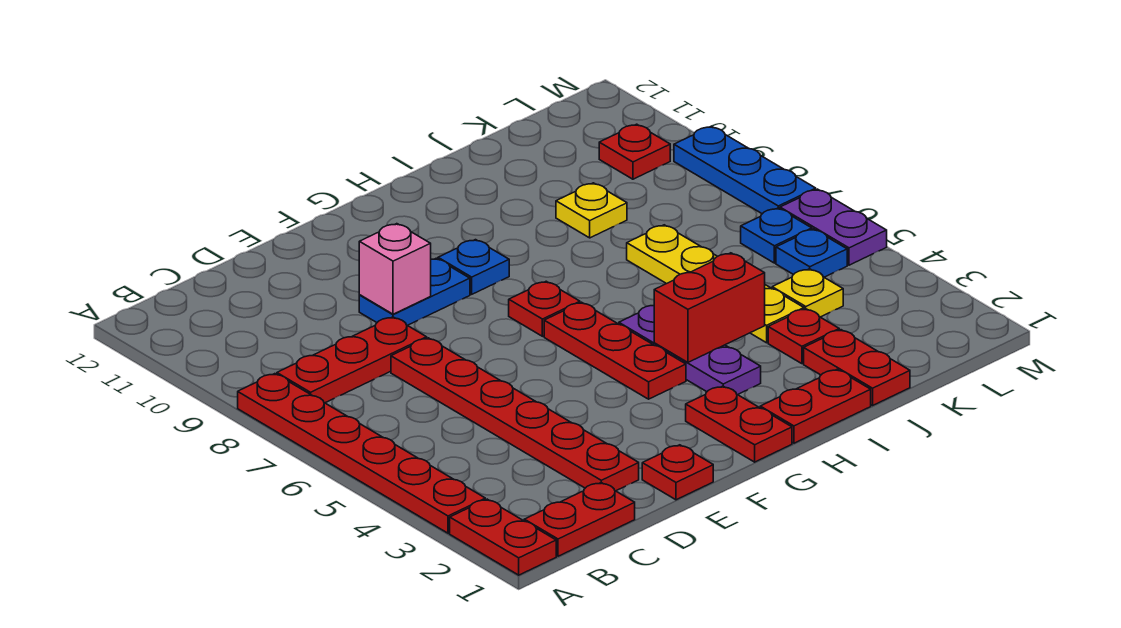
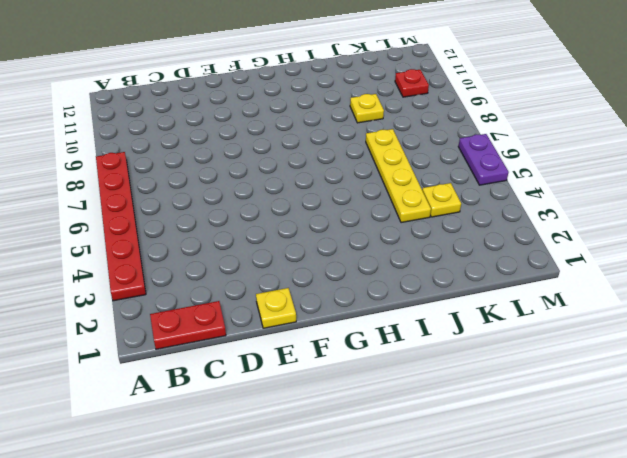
yellow plate E1 level 1 -> red plate E1 level 1
none -> red plate A1:A2 level 1
none -> red plate B8:D8 level 1
none -> red plate D2:D7 level 1

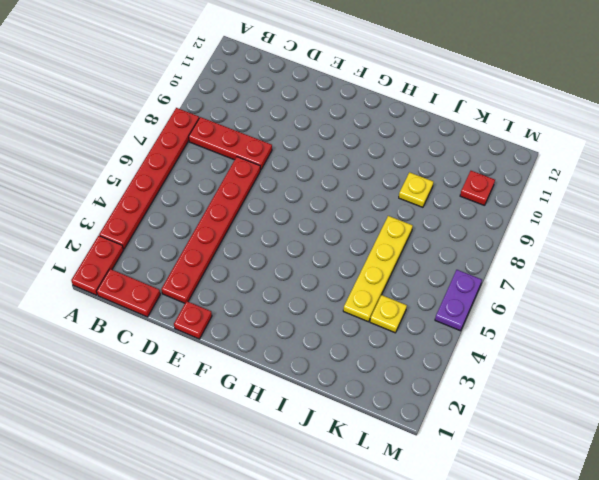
none -> blue plate E9:F9 level 1
none -> red plate G1:G2 level 1
none -> red plate G4:G6 level 1

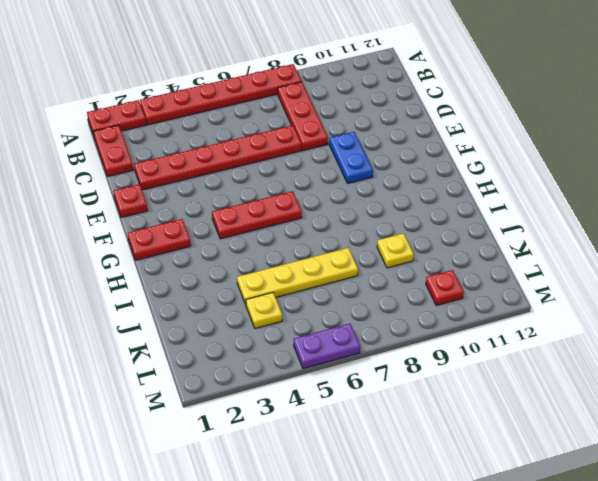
none -> red plate G7 level 1
none -> blue plate G9 level 1
none -> red plate H1:I1 level 1

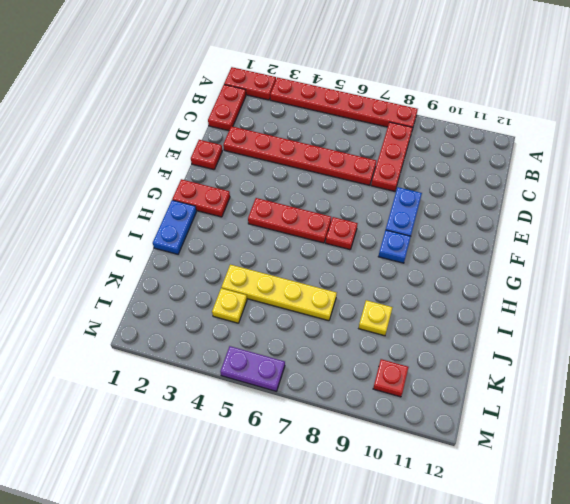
blue plate H1:I1 level 1 -> red plate H1:I1 level 1
none -> purple plate H3:H5 level 1
none -> red plate J1:J2 level 1
none -> red plate J3 level 1

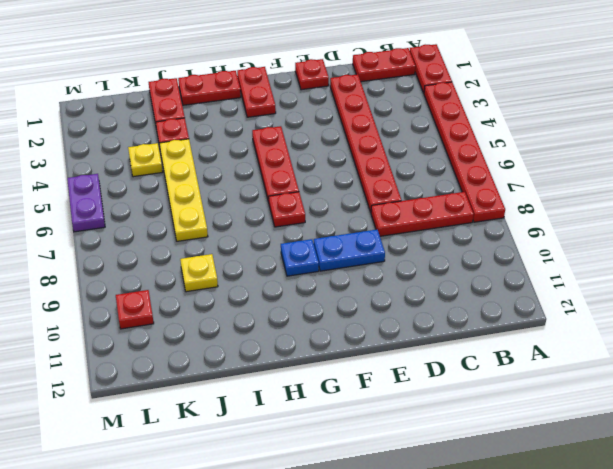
none -> purple plate H3:H5 level 1
none -> blue plate L5 level 1
none -> blue plate L6 level 1

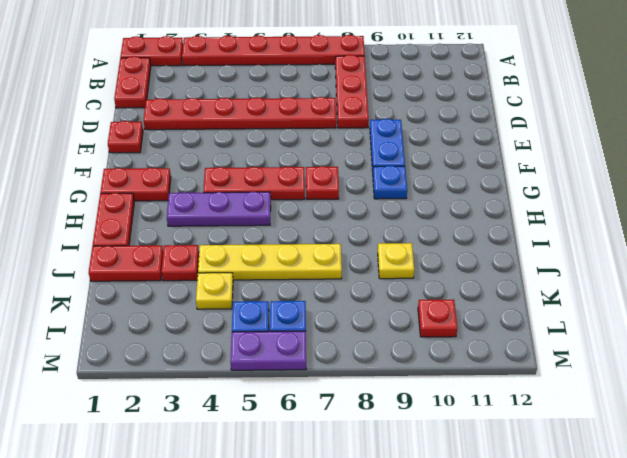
none -> blue plate M7:M9 level 1
none -> pink brick E9 level 2
none -> red brick H4:I4 level 2

